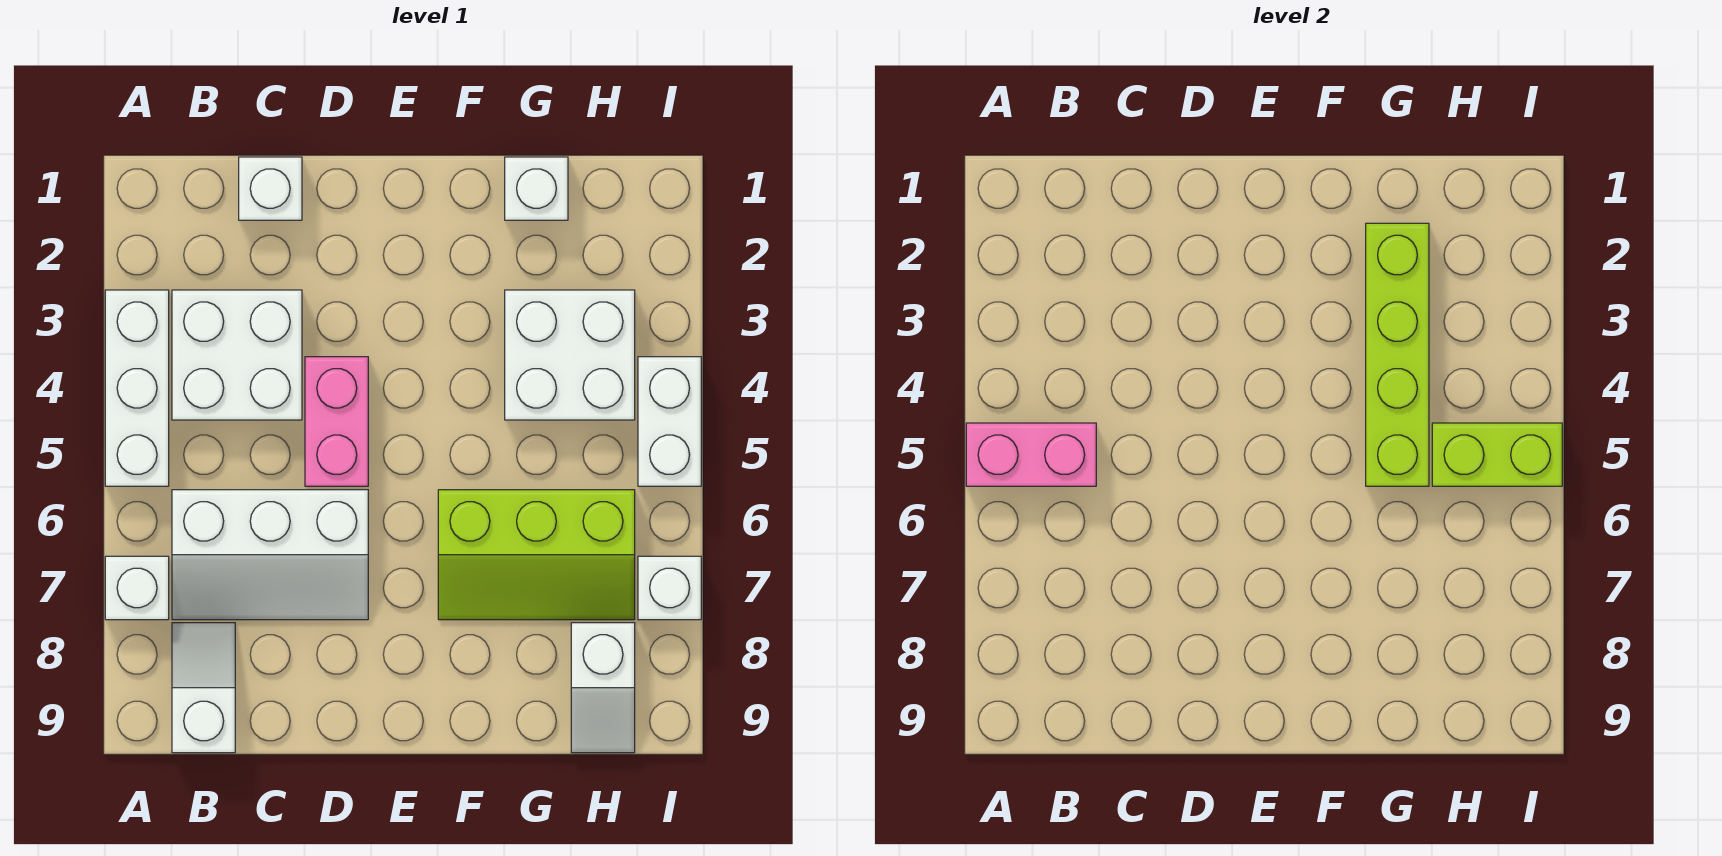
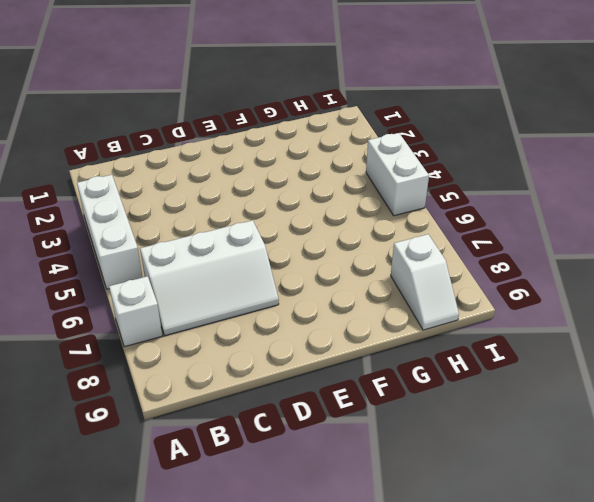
none -> white brick B3:C4 level 1
none -> white slope B8:B9 level 1 top 9
none -> white brick C1 level 1

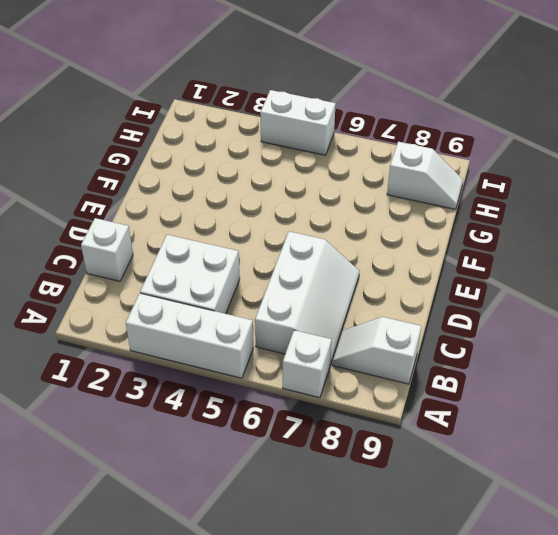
none -> pink brick D4:D5 level 1
none -> lime slope F6:H7 level 1 top 6
none -> white brick G1 level 1

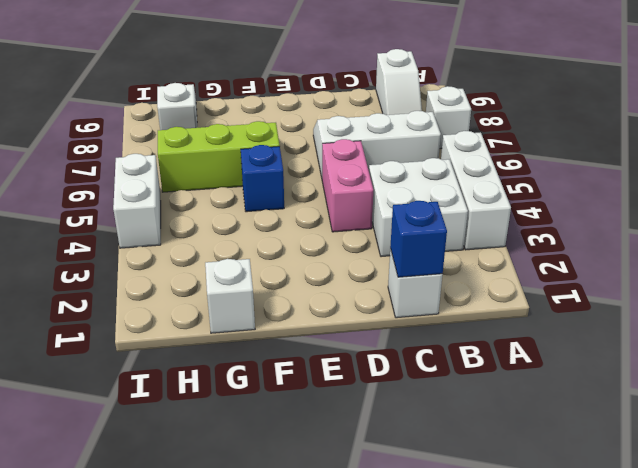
blue brick C1 level 2 -> none
blue brick F5 level 1 -> none
none -> white brick G3:H4 level 1
none -> white brick I7 level 1
none -> pink brick A5:B5 level 2

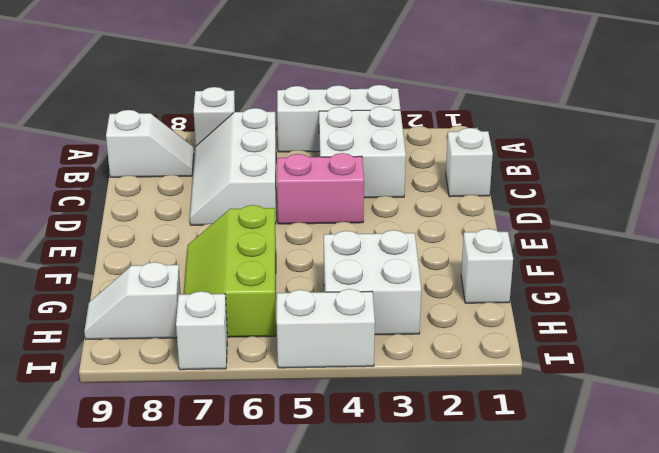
none -> pink brick A5:B5 level 2
none -> lime brick G2:G5 level 2
none -> lime brick H5:I5 level 2

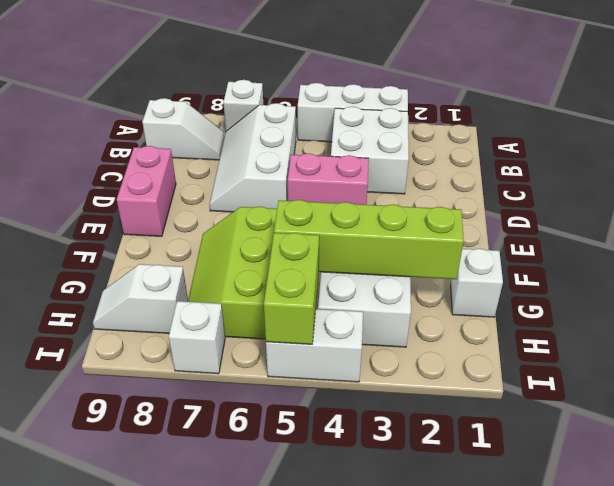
pink brick D9:E9 level 1 -> pink brick A5:B5 level 2
none -> white brick C1 level 1

